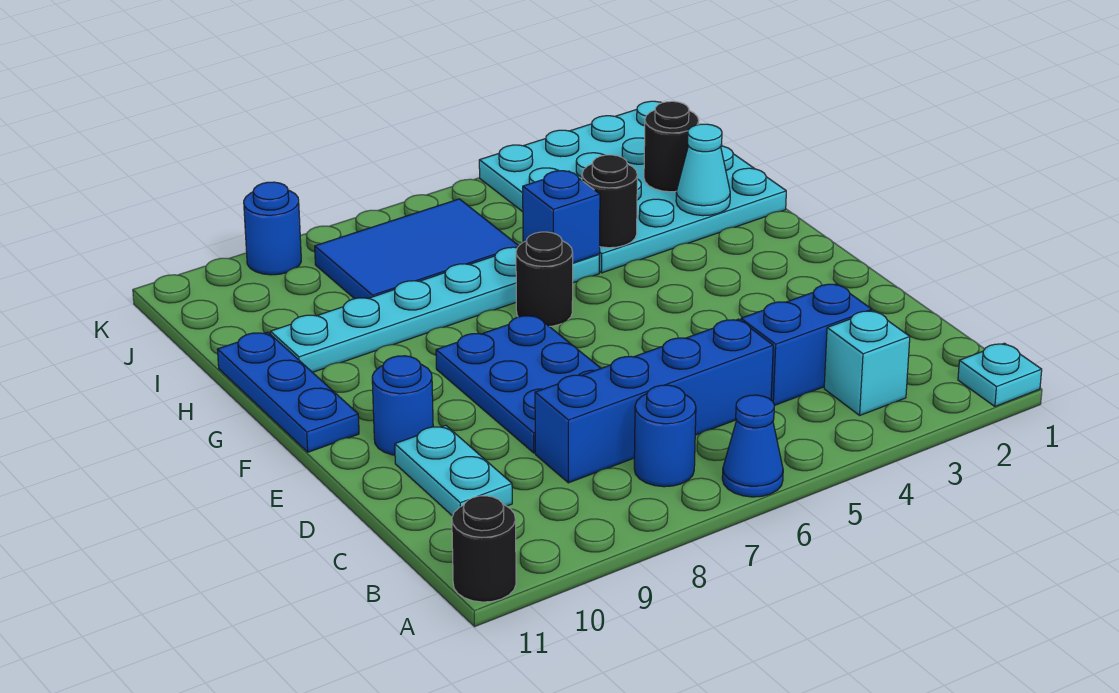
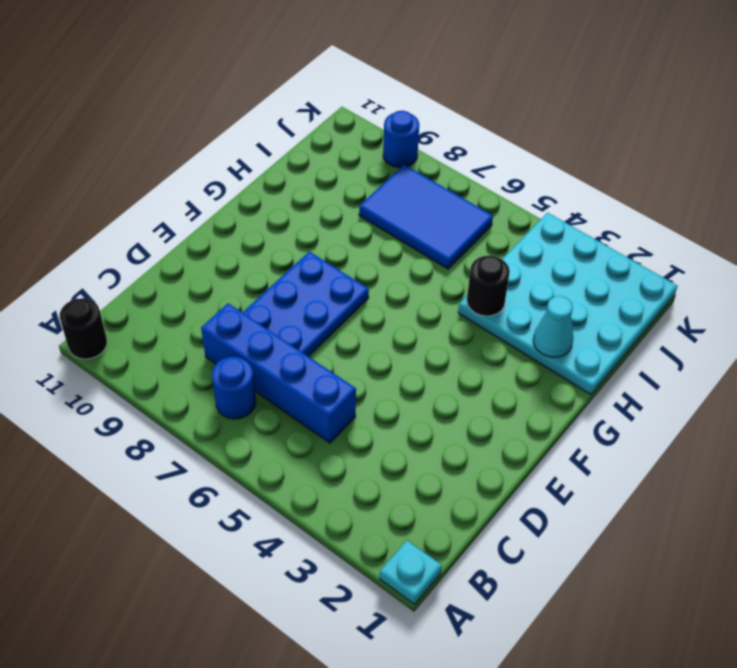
none -> blue cone A6 level 1
none -> cyan brick B3 level 1
none -> blue brick C3:C4 level 1

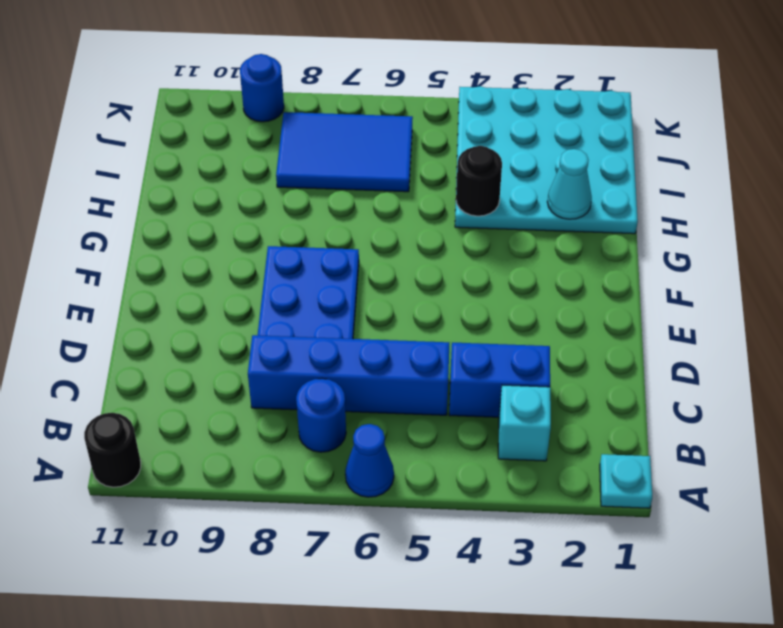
none -> cyan plate C10:D10 level 1
none -> blue round brick E10 level 1
none -> blue plate F11:H11 level 1

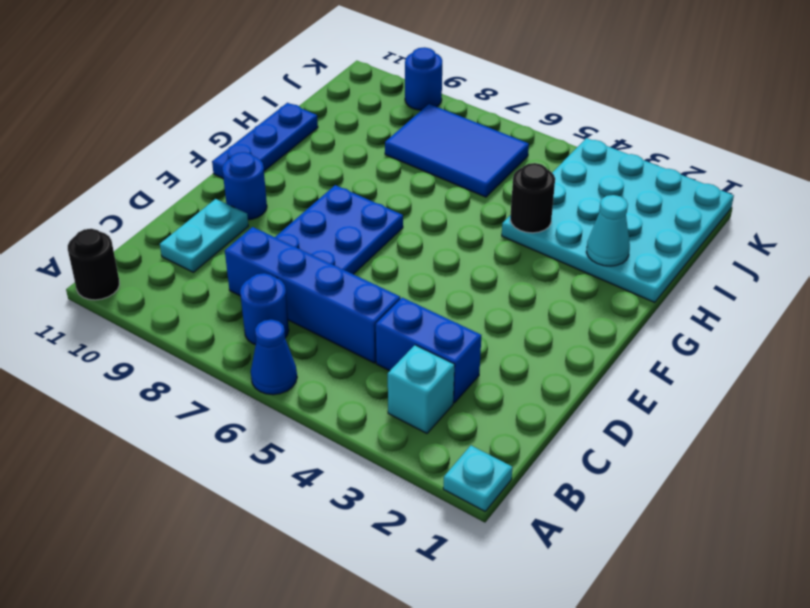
none -> black round brick G6 level 1
none -> cyan plate H5:H10 level 1
none -> blue brick H5 level 2

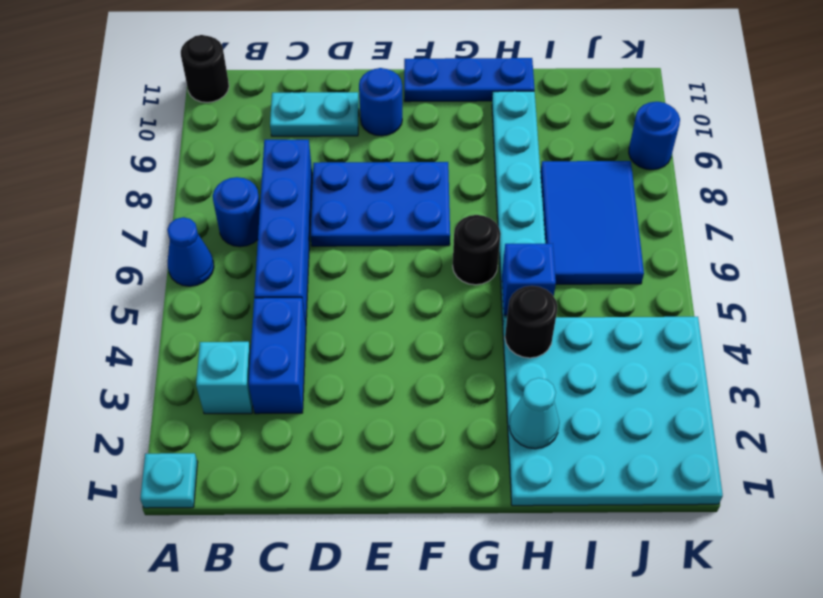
none -> black round brick I2 level 2

